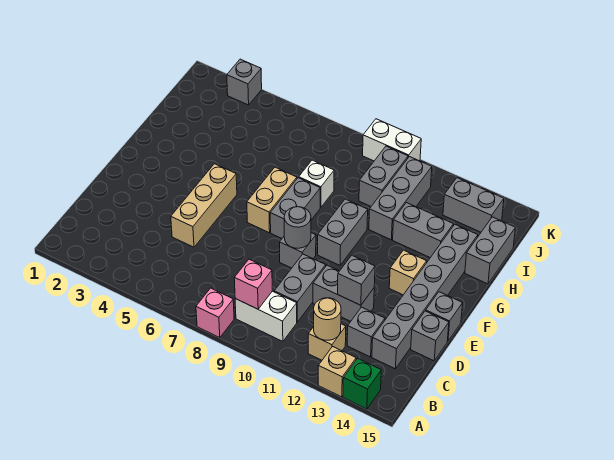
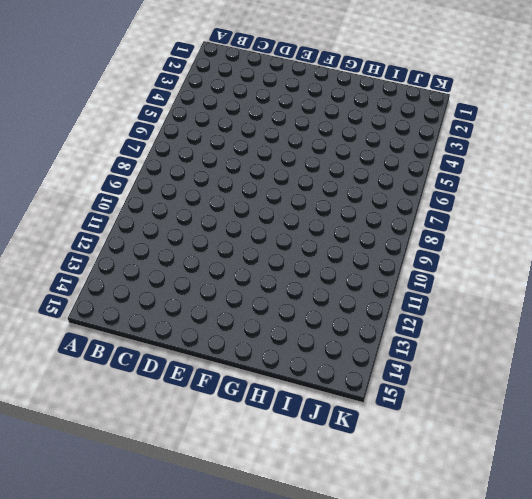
none -> pink brick A8 level 1
none -> tan brick A13 level 1
none -> green brick A14 level 1

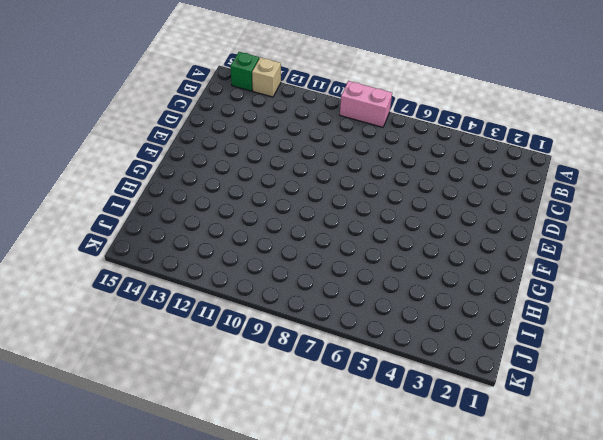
pink brick A8:A9 level 1 -> pink brick A8 level 1
none -> white brick B9:B10 level 1
none -> tan brick B12 level 1
none -> grey brick C10:D10 level 1

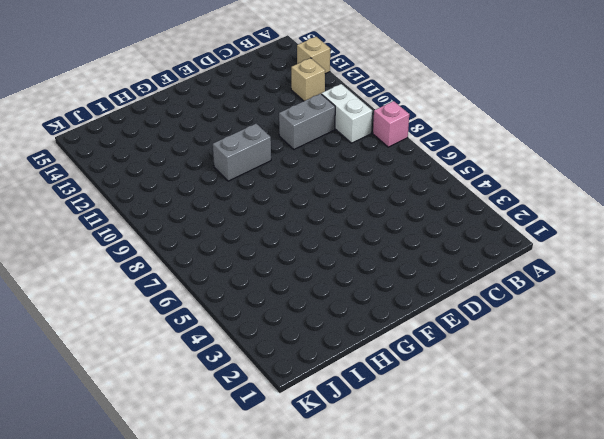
none -> green brick A14 level 1
none -> grey brick C13 level 1
none -> grey brick C14:H14 level 1

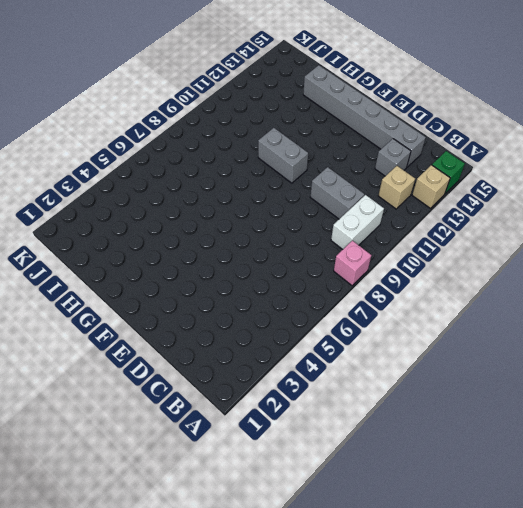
none -> tan brick D5:F5 level 1
none -> grey brick D11:D12 level 1
none -> grey brick D15 level 1

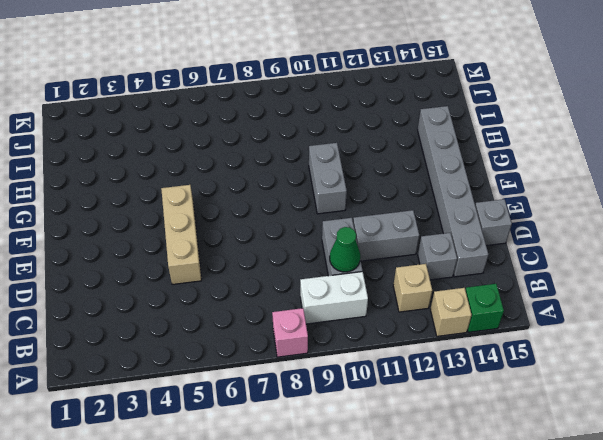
green cone C10 level 2 -> none
none -> grey brick E9 level 1
none -> grey brick E15 level 1
none -> tan brick F7:G7 level 1

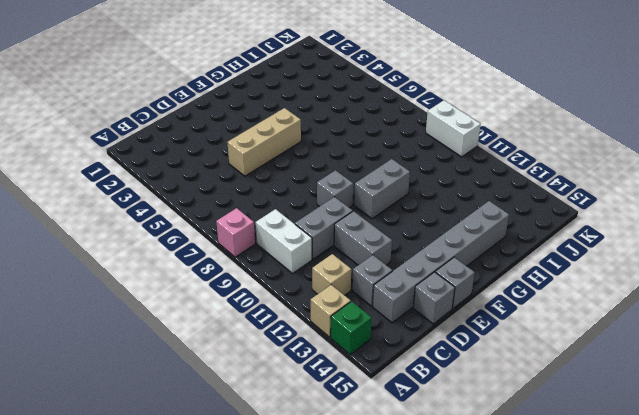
none -> tan brick F7:G7 level 1
none -> grey brick F8:G8 level 1
none -> tan brick F13 level 1

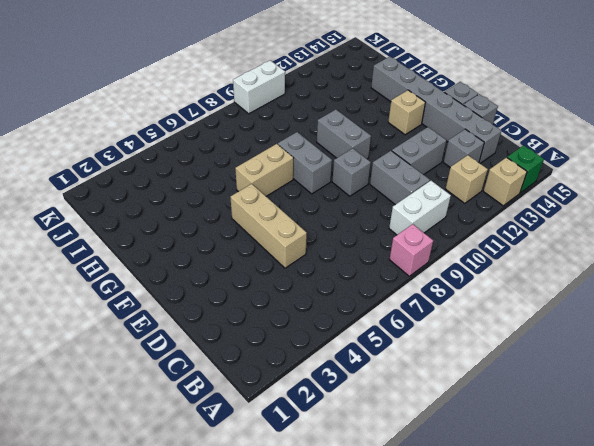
tan brick G6:G7 level 1 -> tan brick F7:G7 level 1
none -> white brick H8 level 1
none -> grey brick H11:J11 level 1
none -> grey brick H12:H13 level 1

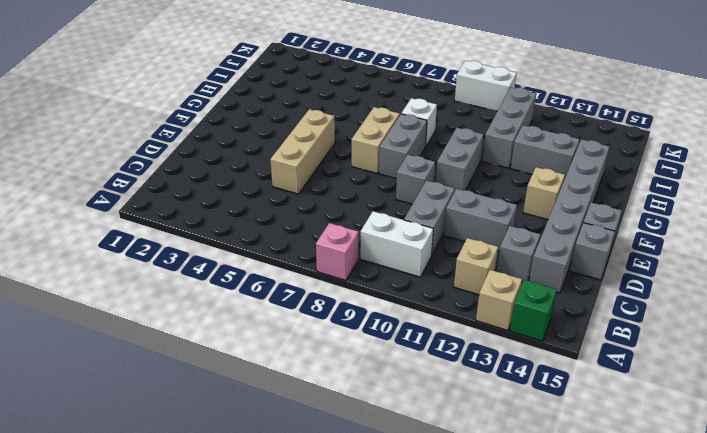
none -> grey brick H15:I15 level 1
none -> grey brick I10:J10 level 1
none -> grey brick J13:J14 level 1

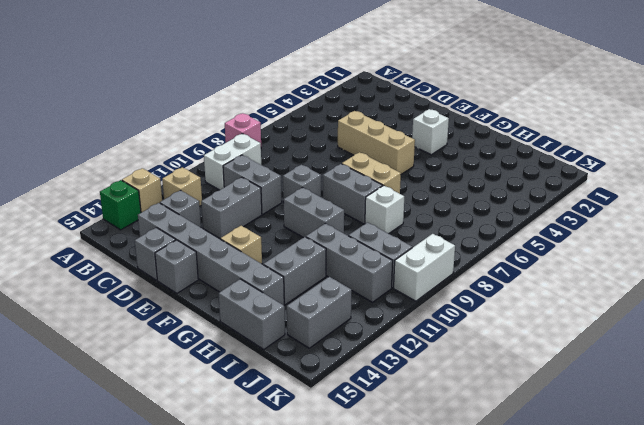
white brick F3 level 1 -> none
none -> grey brick K3 level 1
none -> pink brick B9 level 2
none -> tan round brick B12 level 2

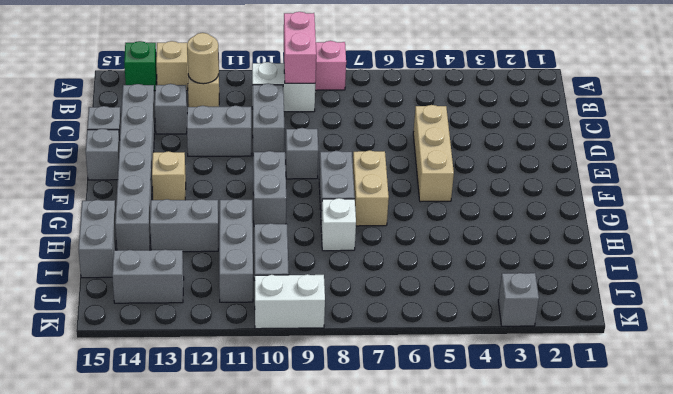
pink brick A9:B9 level 2 -> pink brick B9 level 2
none -> grey brick D12 level 2
none -> grey round brick E9 level 2

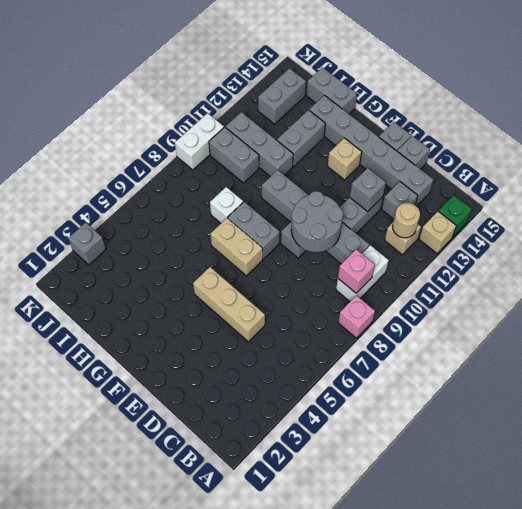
grey round brick D9:E10 level 2 -> grey round brick E9 level 2

